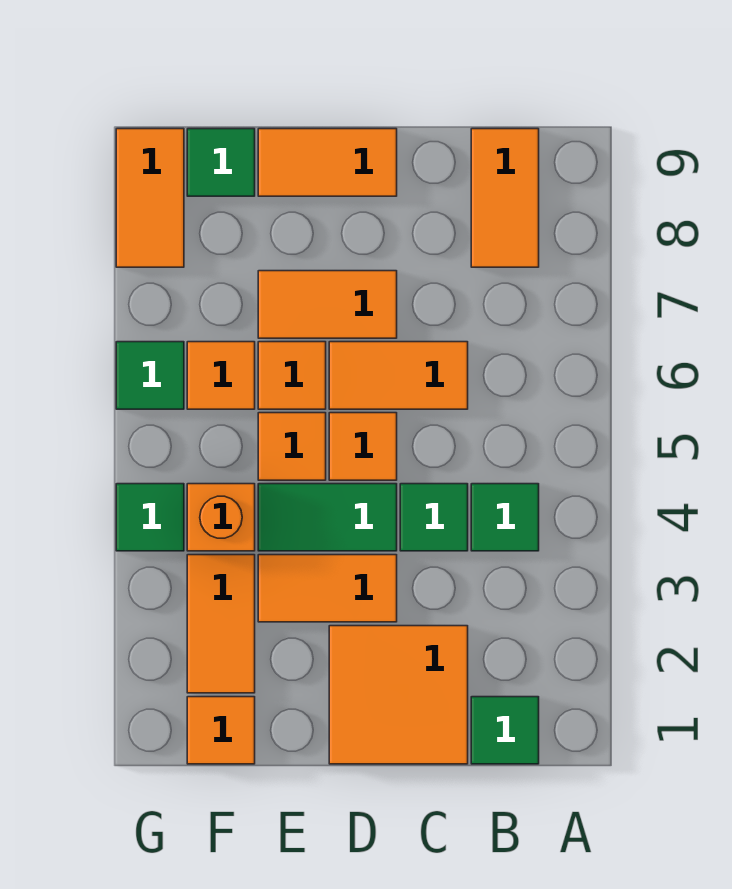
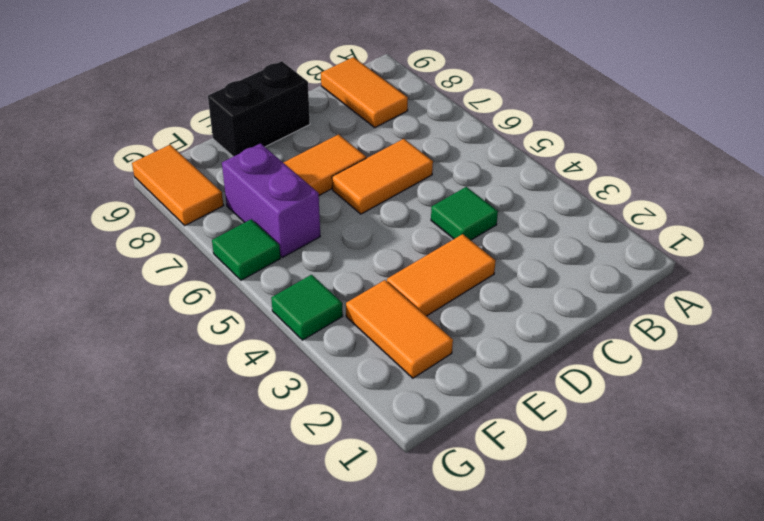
black brick D9:E9 level 1 -> orange tile D9:E9 level 1
purple brick F6:F7 level 1 -> orange tile F6 level 1
none -> green tile B1 level 1
none -> green tile B4 level 1
none -> orange tile C1:D2 level 1

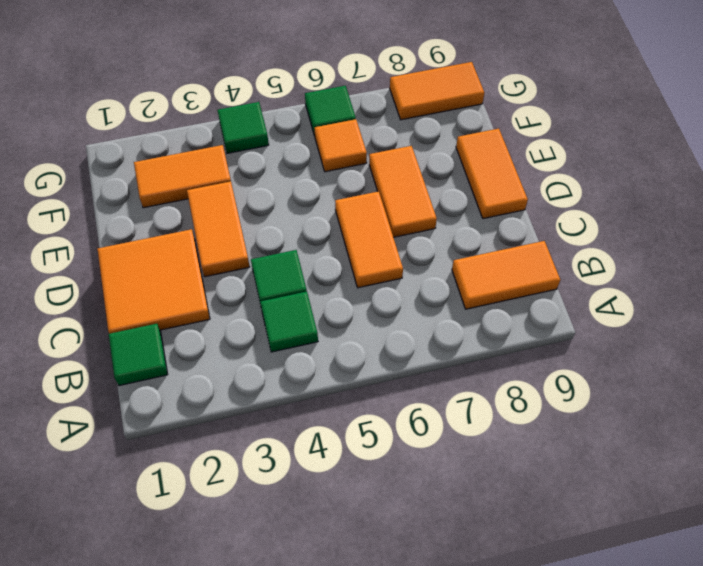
none -> green tile D4:E4 level 1
none -> orange tile D5 level 1
none -> orange tile E5 level 1

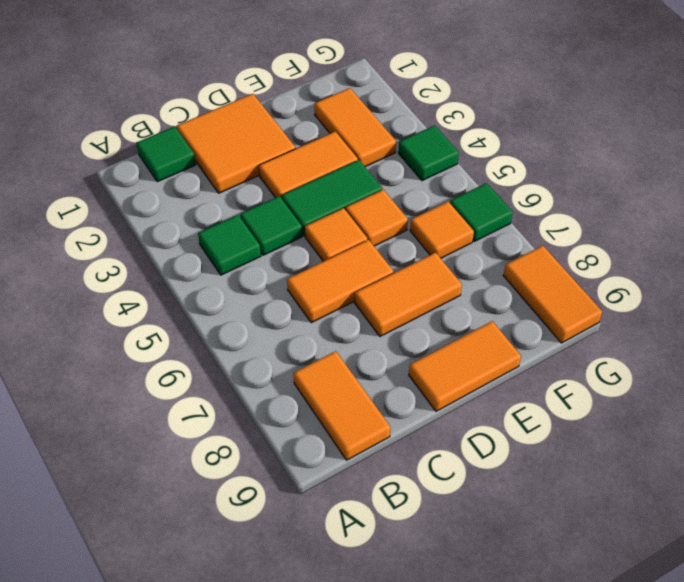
none -> orange tile E6 level 1
none -> orange tile F1 level 1
none -> orange brick F4 level 1

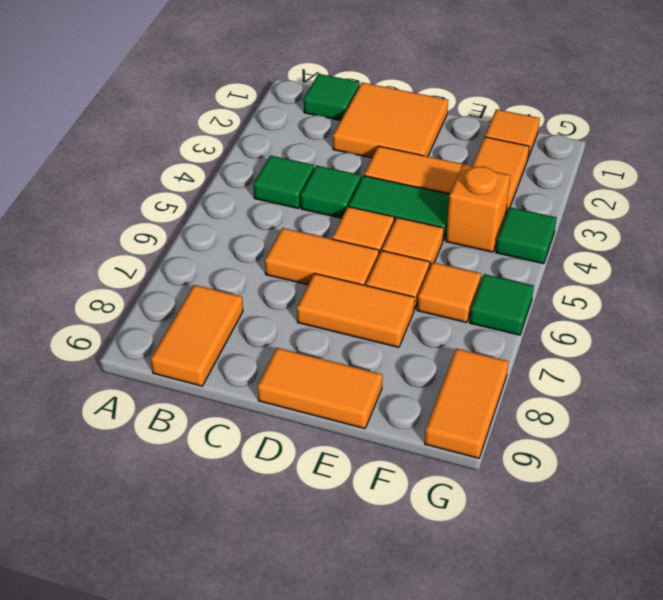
none -> green tile F9 level 1

